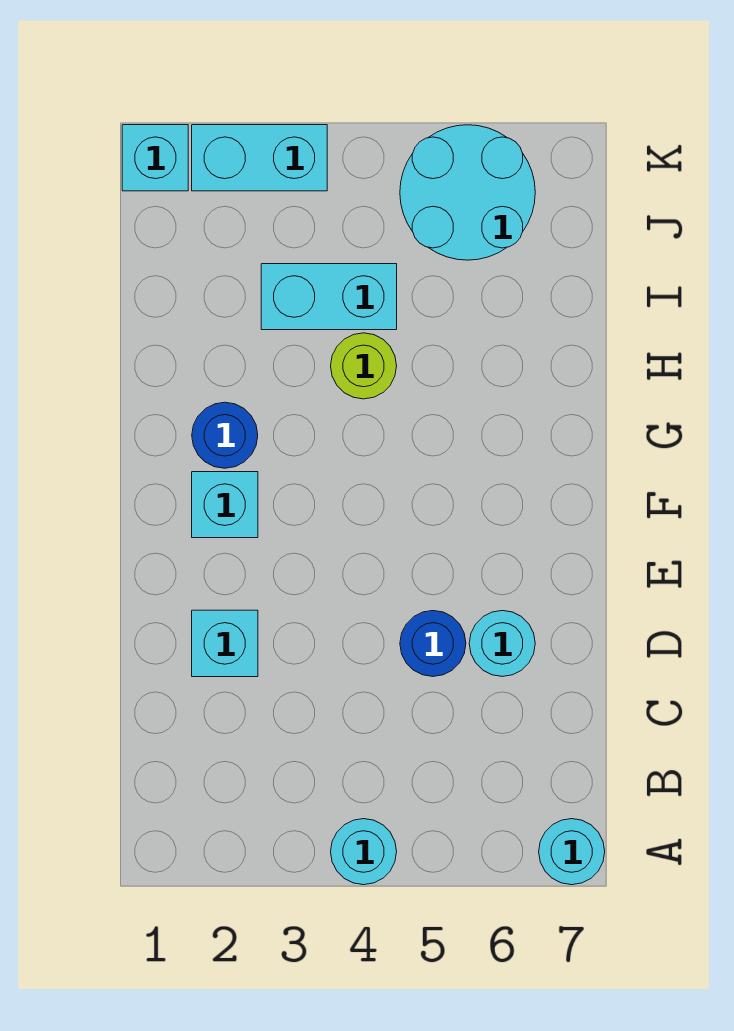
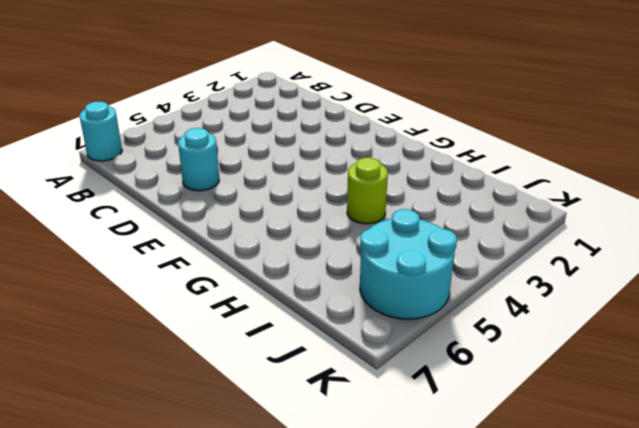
none -> cyan round brick A4 level 1
none -> cyan brick D2 level 1
none -> blue round brick D5 level 1

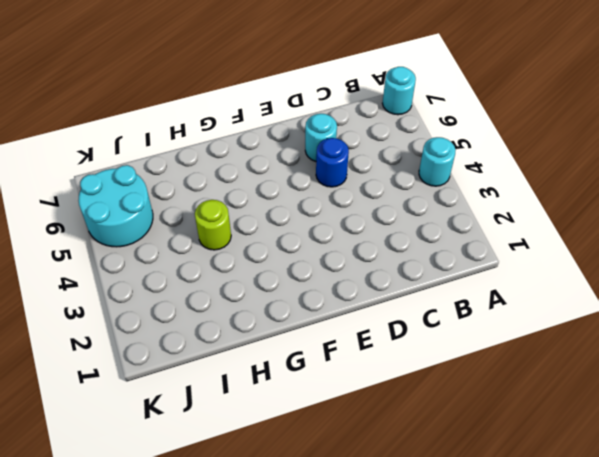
none -> cyan brick D2 level 1
none -> cyan brick F2 level 1
none -> blue round brick G2 level 1

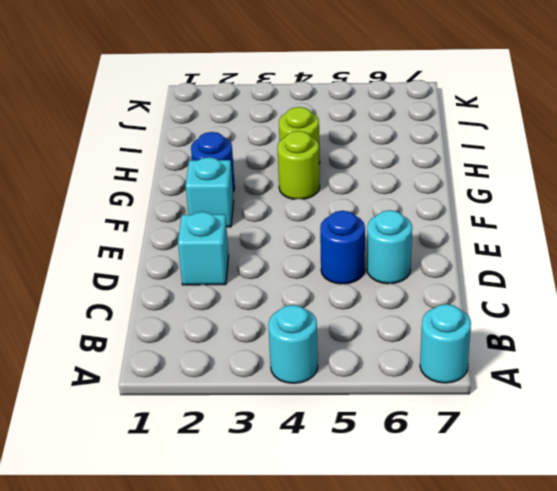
lime round brick G4 level 1 -> none
none -> cyan brick I3:I4 level 1
none -> cyan round brick J5:K6 level 1
none -> cyan brick K1 level 1

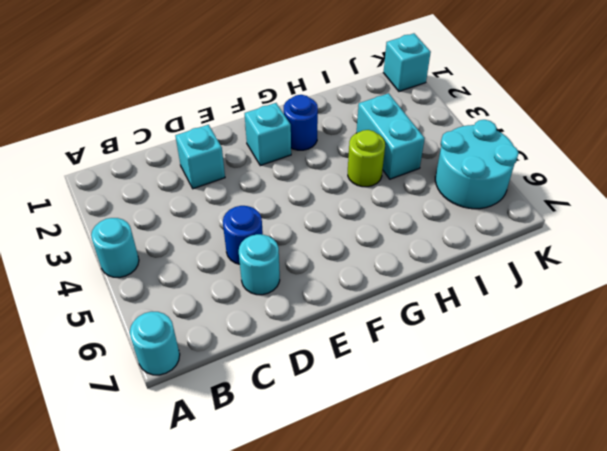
none -> cyan brick K2:K3 level 1

